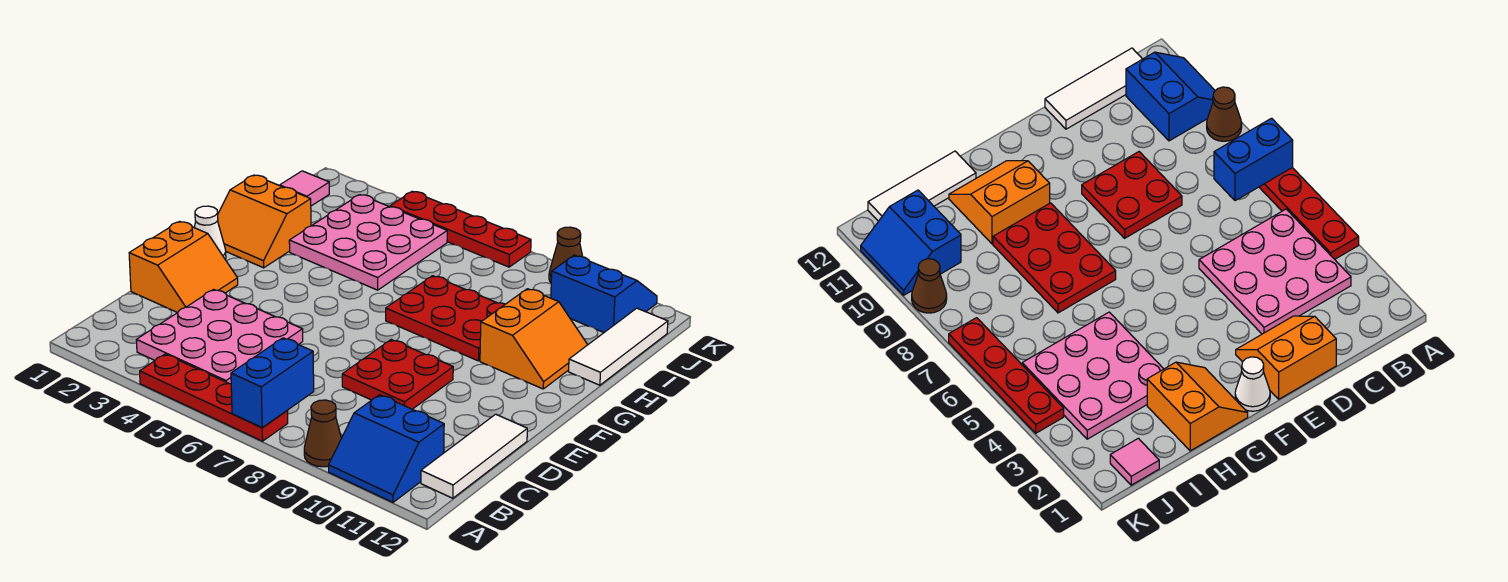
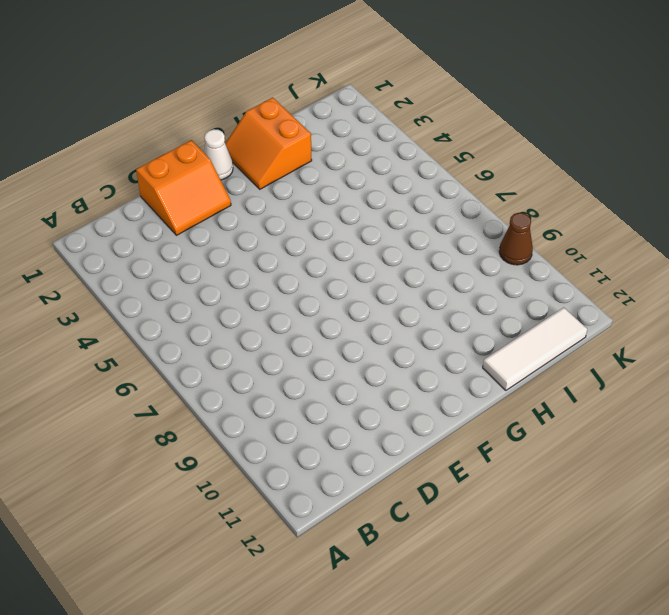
none -> red plate A4:A7 level 1
none -> brown cone A9 level 1
none -> blue slope A10:B11 level 1 top B

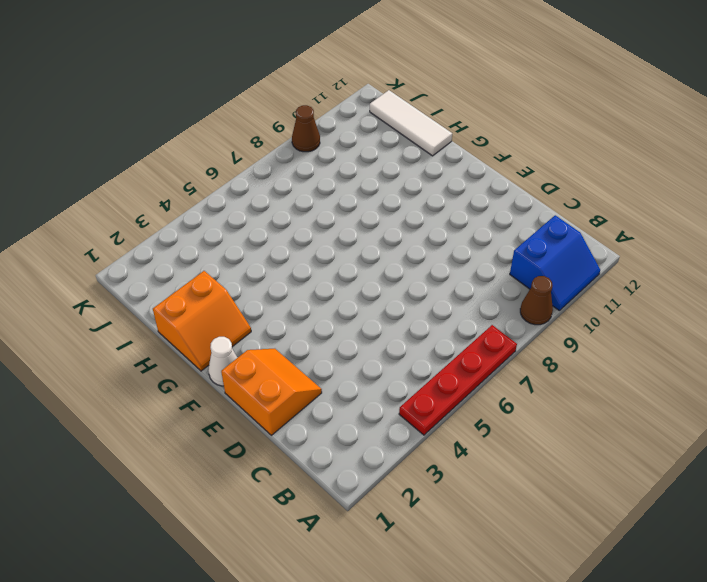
none -> pink plate B3:D5 level 1
none -> white tile B12:D12 level 1
none -> red plate D8:E9 level 1

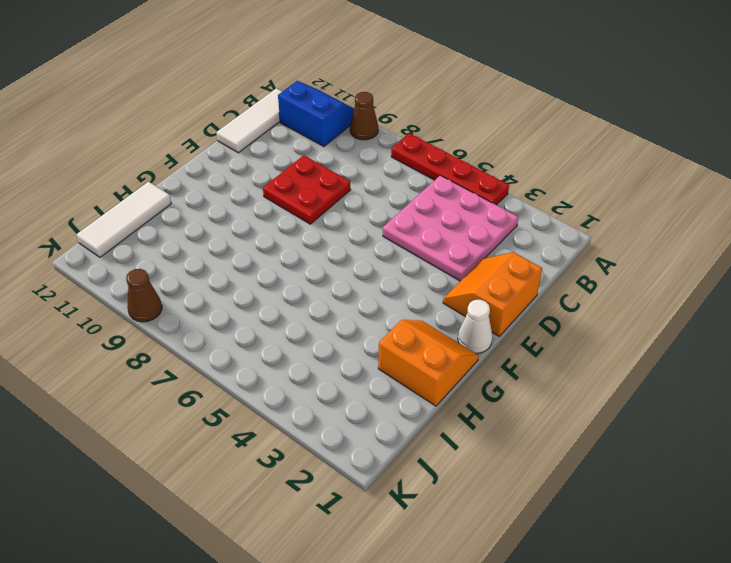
none -> red plate G7:H9 level 1
none -> orange slope G10:H11 level 1 top 10
none -> pink plate H3:J5 level 1

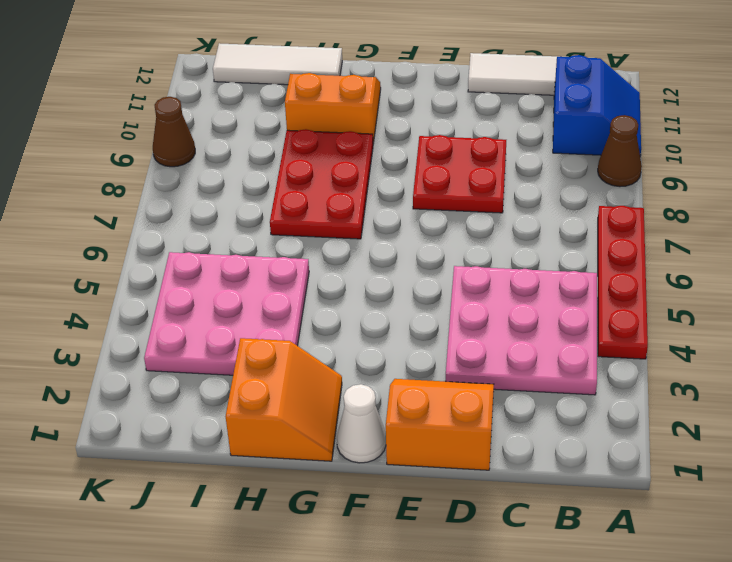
none -> pink tile J1 level 1
none -> blue slope J10:K11 level 1 top J
none -> red plate K4:K7 level 1

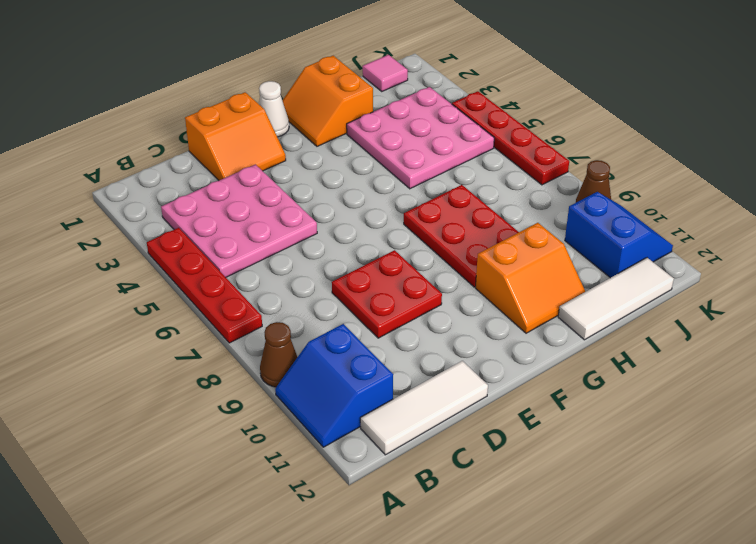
none -> blue brick A7:B7 level 2

